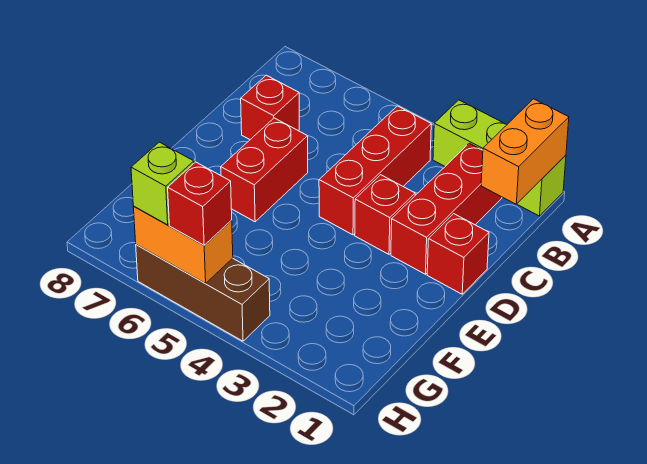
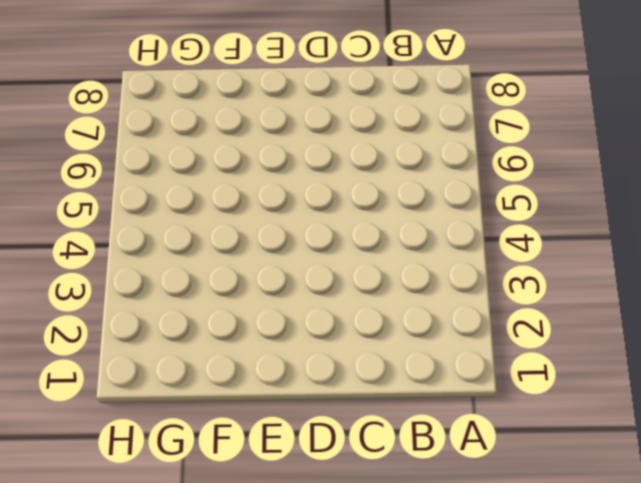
none -> lime brick A1:A3 level 1
none -> red brick B2:D2 level 1
none -> red brick B4:D4 level 1

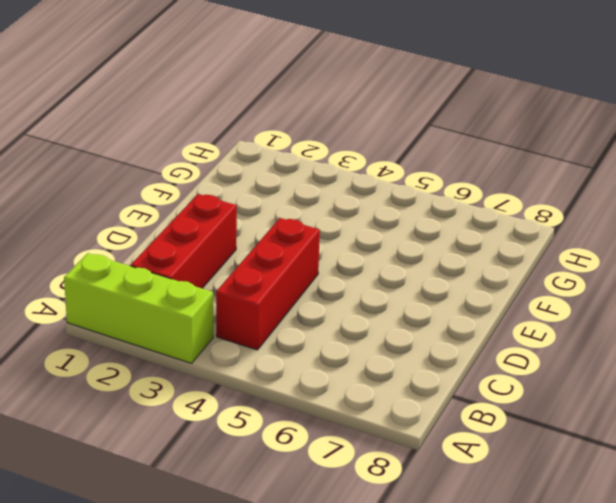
none -> red brick C7 level 1
none -> red brick D1 level 1
none -> red brick D3 level 1

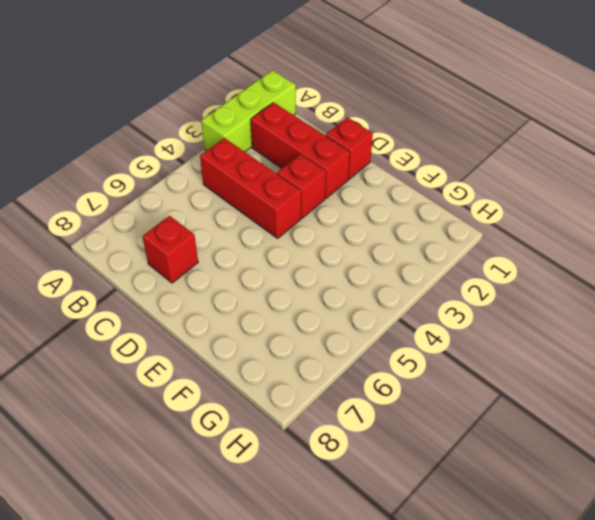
none -> red brick D6:E6 level 1
none -> brown brick H4:H6 level 1
none -> orange brick A1:B1 level 2

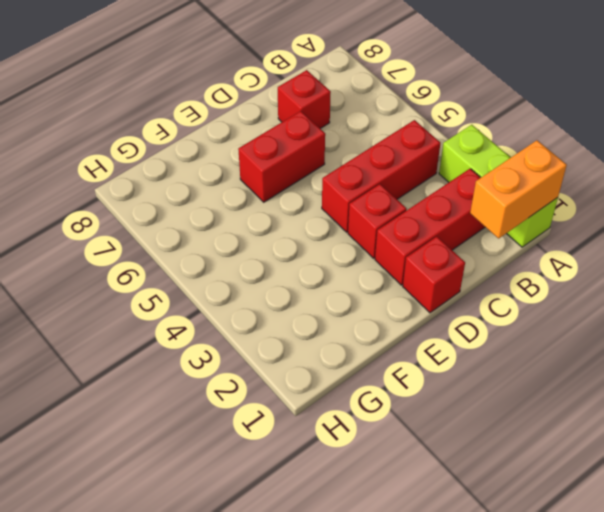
none -> brown brick H4:H6 level 1
none -> orange brick H5:H6 level 2
none -> red brick H5 level 3

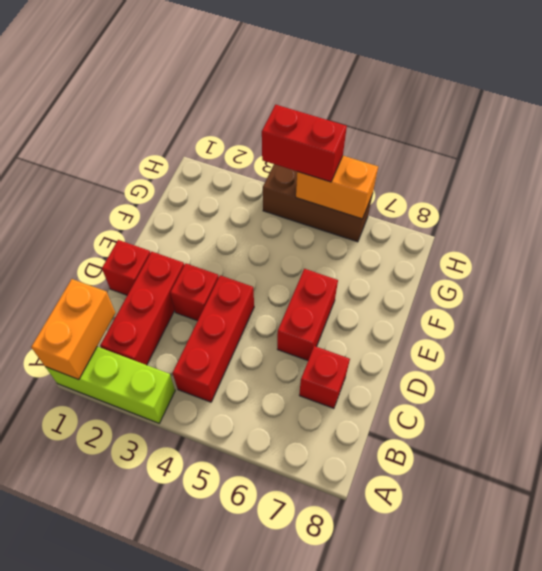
red brick H4:H5 level 3 -> red brick H5 level 3
none -> lime brick H6 level 3

